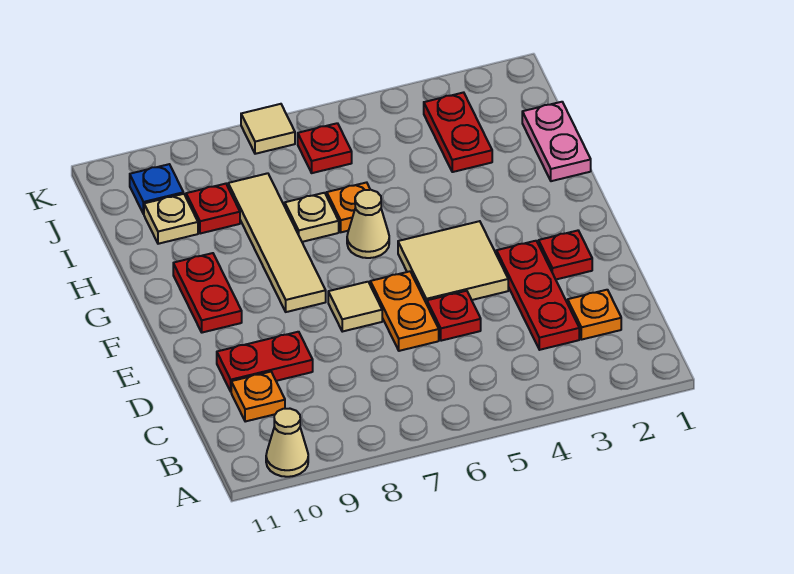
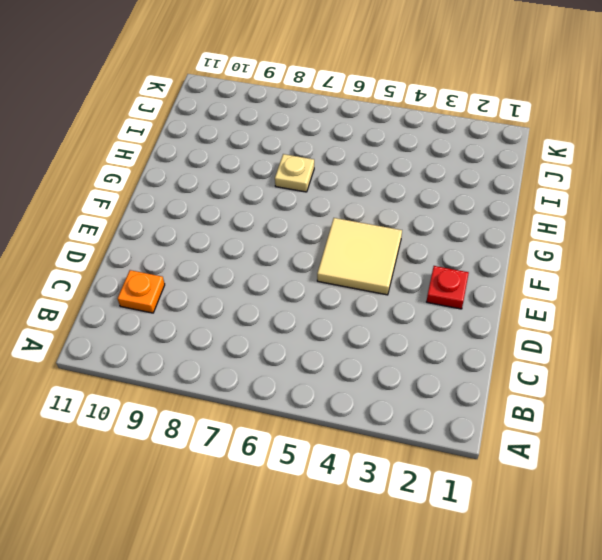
none -> tan cone A10 level 1
none -> orange plate C2 level 1
none -> red plate C3:E3 level 1

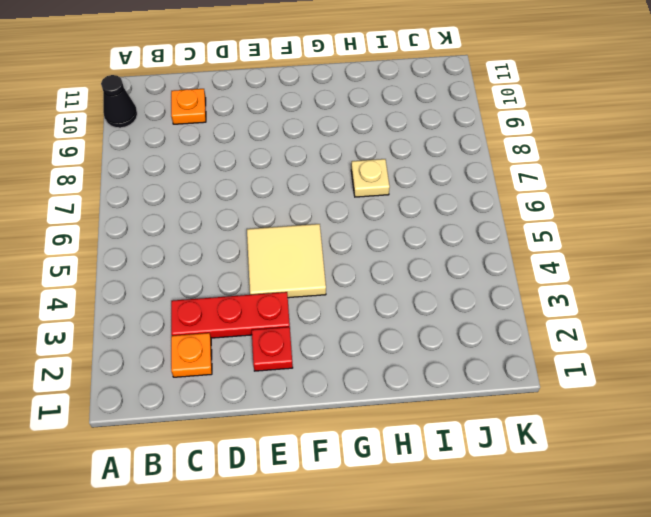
black cone A10 level 1 -> tan cone A10 level 1
none -> red plate D5 level 1
none -> orange plate D6:E6 level 1
none -> red plate D9:D10 level 1

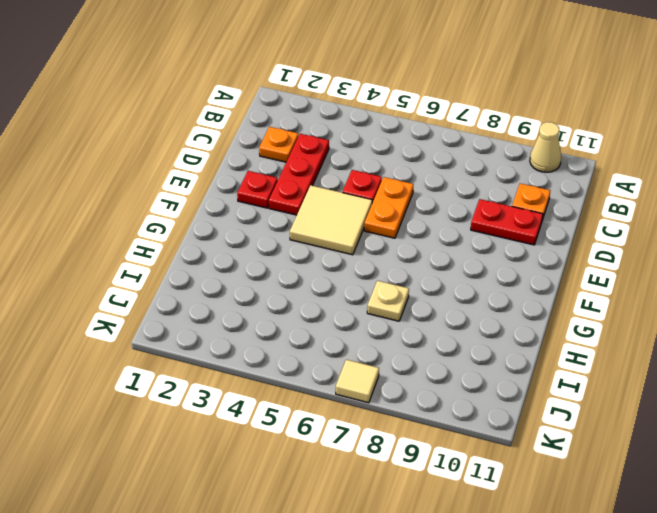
none -> tan tile E7 level 1
none -> tan tile F8:I8 level 1
none -> red plate F10:G10 level 1

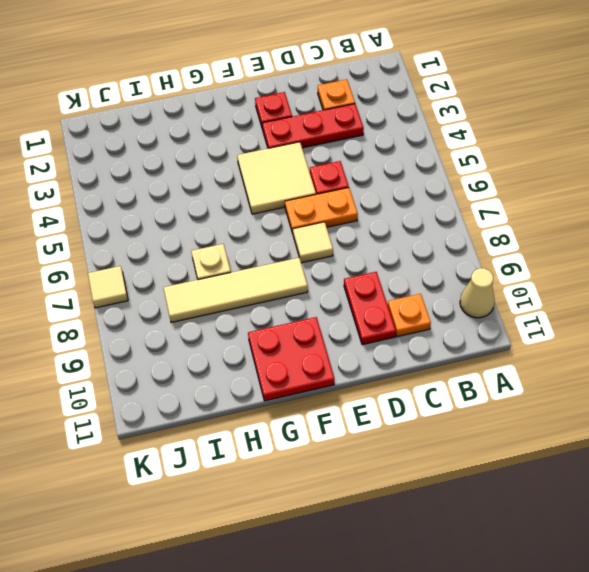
red plate F10:G11 level 1 -> red plate F10:G10 level 1
none -> tan cone G6 level 1
none -> pink plate H1:I1 level 1
none -> orange plate H6 level 1

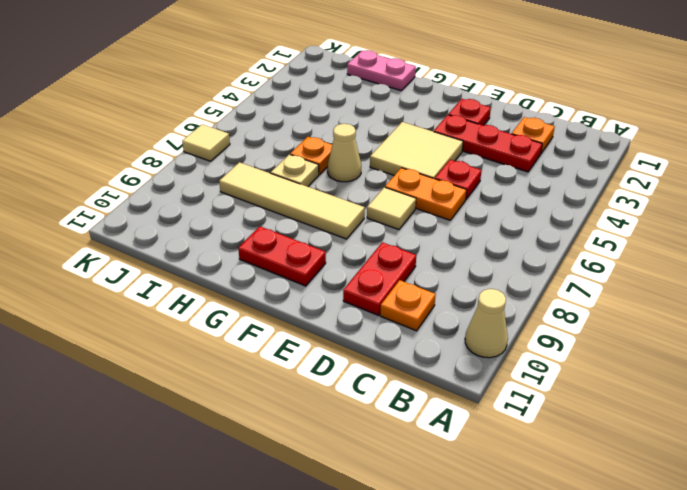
none -> red plate I3:J3 level 1
none -> red plate I9 level 1
none -> tan plate I10 level 1

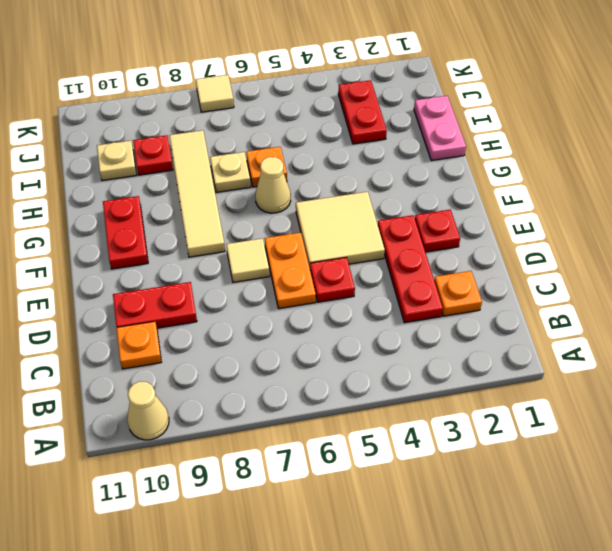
none -> red plate J6 level 1
none -> blue plate J10 level 1

